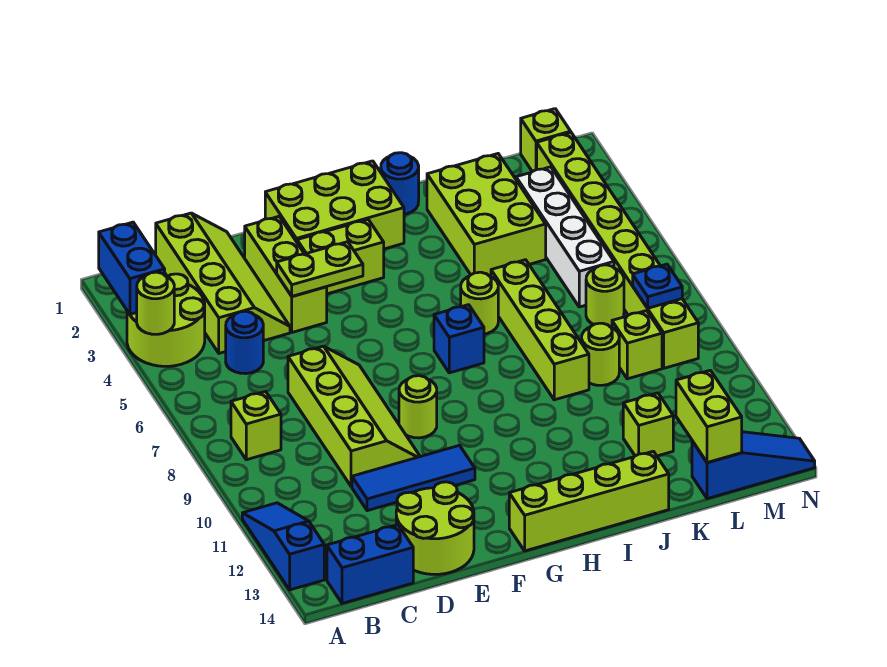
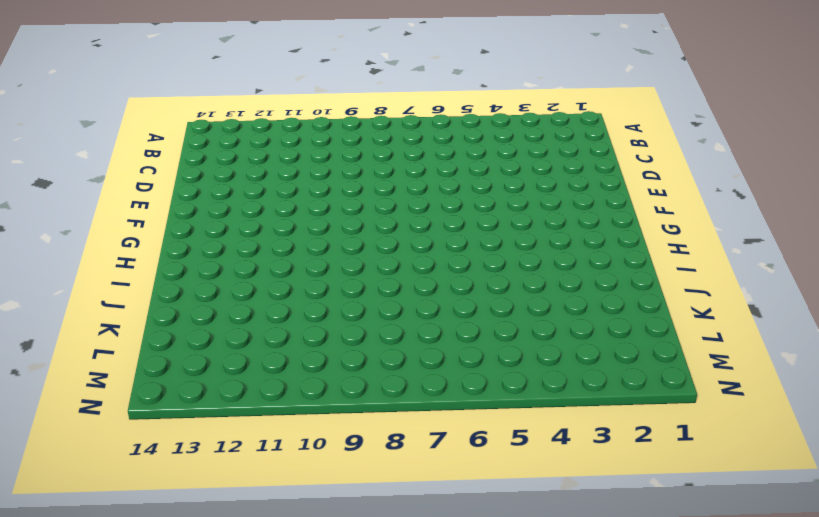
none -> lime round brick A3:B4 level 1
none -> blue slope A11:A13 level 1 top 13
none -> lime brick B8 level 1
none -> blue brick B14:C14 level 1

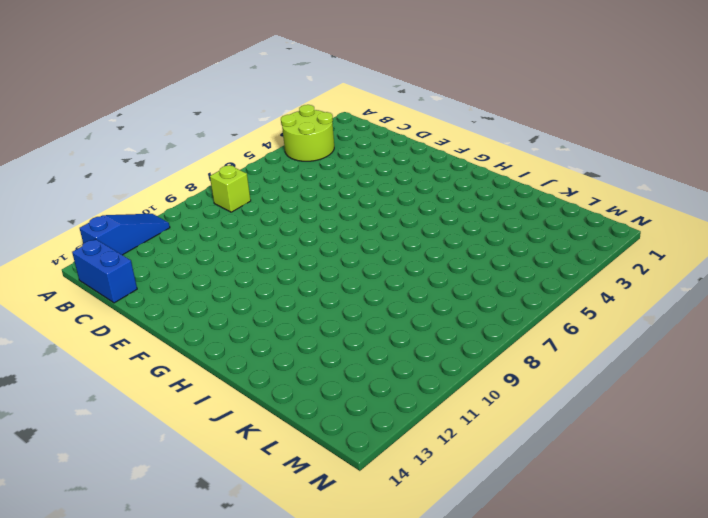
none -> lime slope C1:D4 level 1 top C
none -> blue round brick C5 level 1
none -> lime slope D7:E10 level 1 top D
none -> blue tile D11:F11 level 1

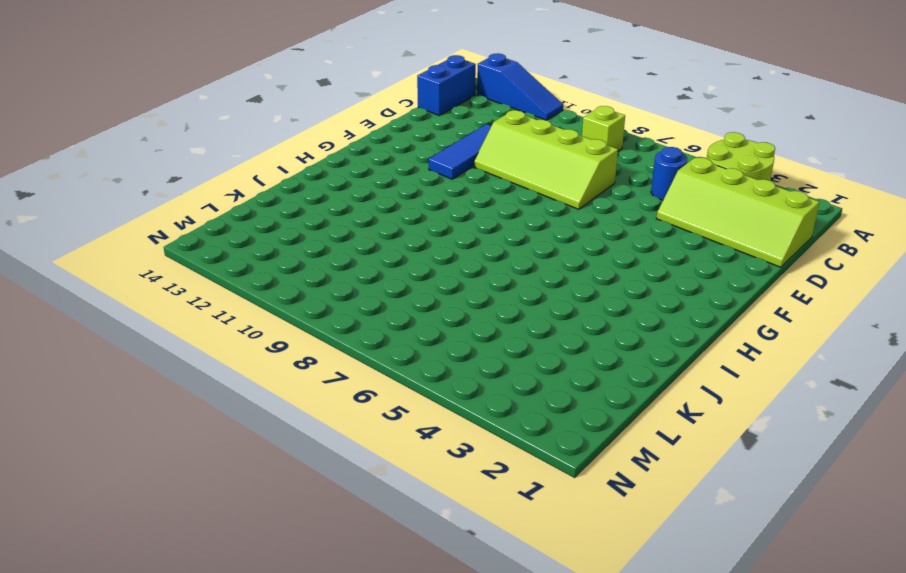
none -> lime round brick D13:E14 level 1
none -> lime brick E2:E4 level 1
none -> lime brick F1:H2 level 1
none -> lime brick F3:G3 level 1

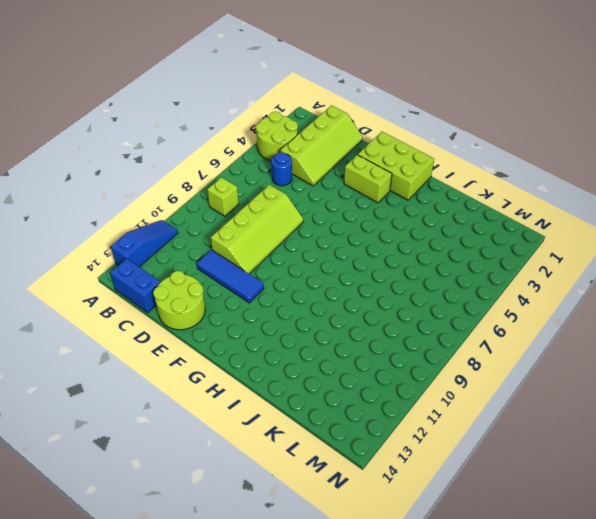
none -> lime brick E2:E4 level 1
none -> lime round brick F9 level 1
none -> lime brick G14:J14 level 1
none -> blue brick H7 level 1

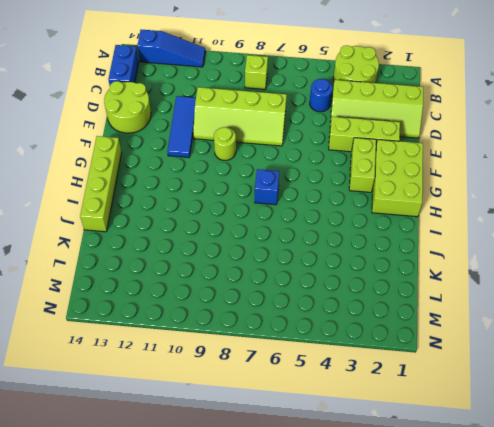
none -> blue round brick I1 level 1
none -> lime round brick I6 level 1
none -> lime brick J2:K4 level 1
none -> lime brick J6:J9 level 1

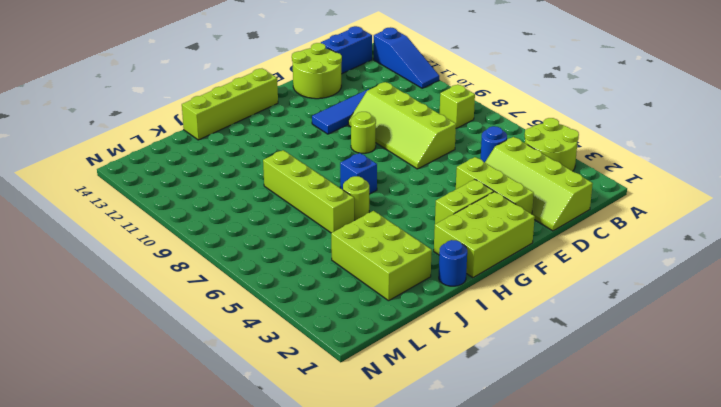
none -> lime round brick K9 level 1
none -> lime brick K12 level 1
none -> white brick L3:L6 level 1
none -> lime round brick L7 level 1

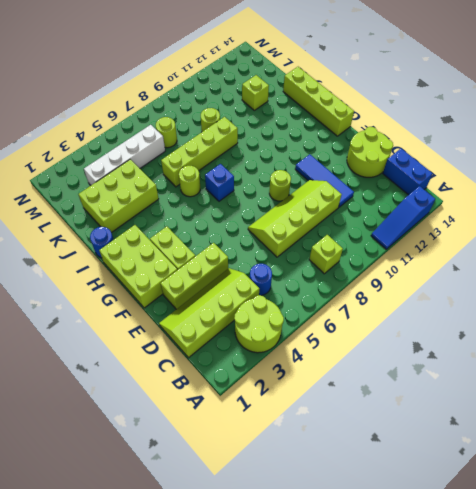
none -> lime brick L9 level 1
none -> blue slope L14:N14 level 1 top L
none -> lime brick M1 level 1
none -> lime brick M2:M9 level 1

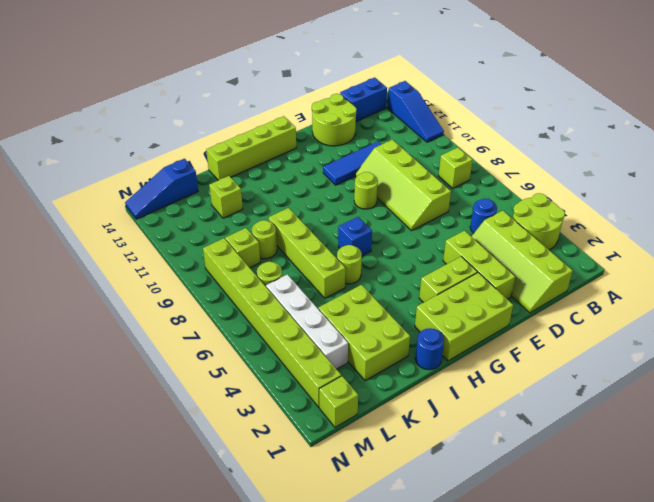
none -> blue brick A2:A3 level 2
none -> lime round brick A4 level 2
none -> lime plate E4:F4 level 2
none -> lime brick L13:L14 level 2

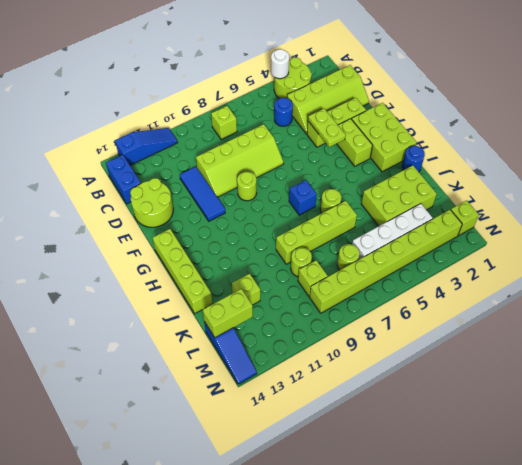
white round brick A4 level 2 -> lime round brick A4 level 2
none -> blue brick A2:A3 level 2
none -> blue plate M8 level 2

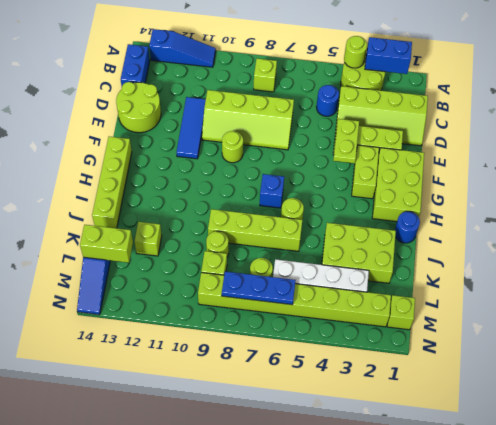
blue plate M6:M8 level 2 -> blue plate M8 level 2

